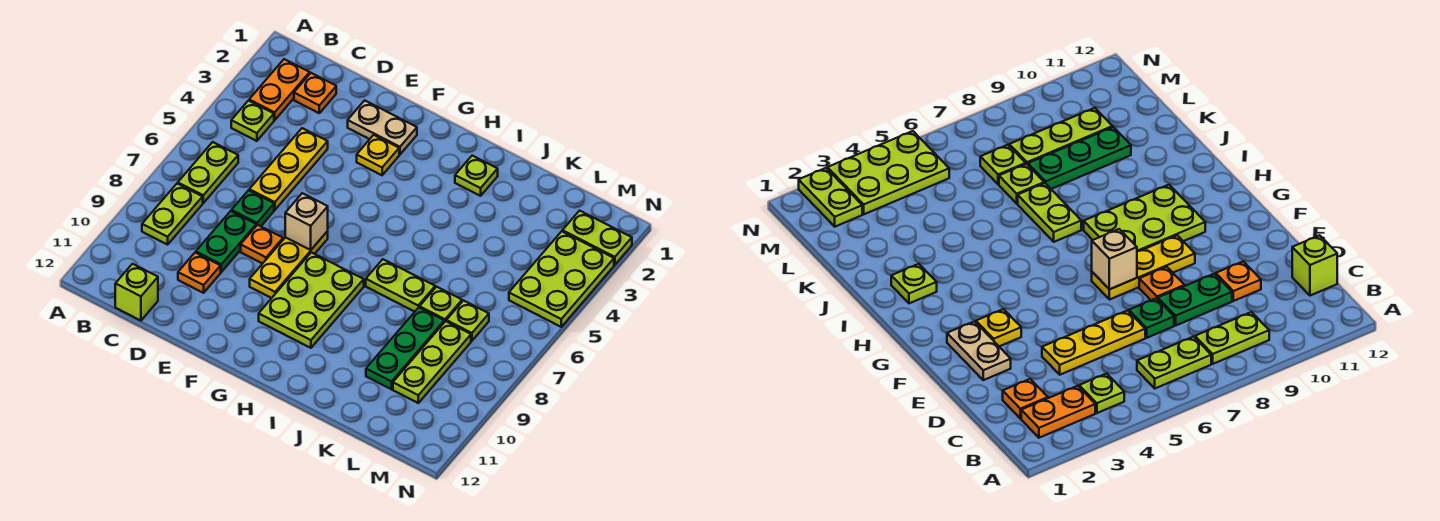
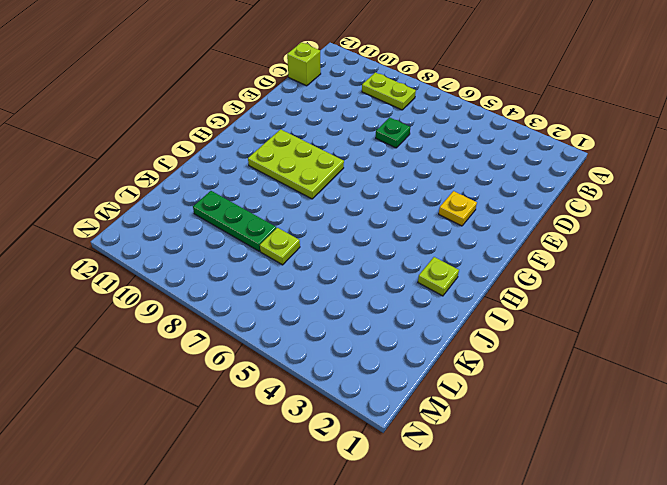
none -> orange plate B2:B3 level 1
none -> lime plate B4 level 1
none -> lime plate B6:B7 level 1

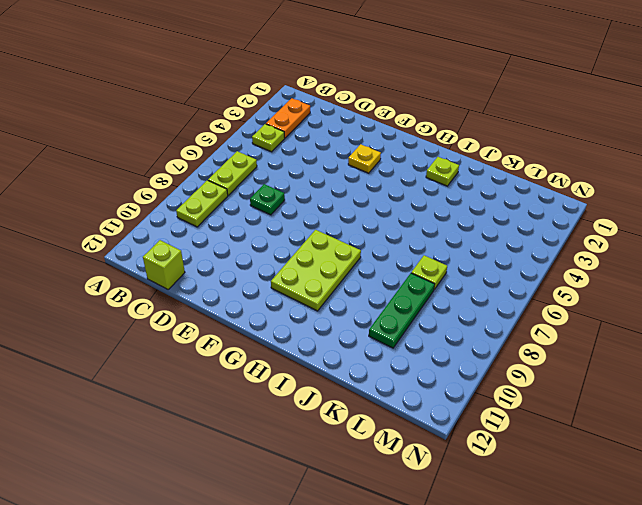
none -> orange plate C2 level 1
none -> yellow plate D4:D6 level 1
none -> green plate D8:D9 level 1

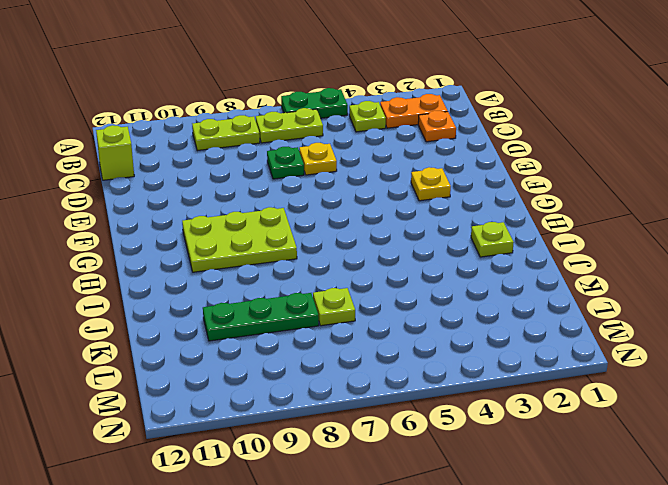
green plate A5:A6 level 1 -> green plate D8:D9 level 1
yellow plate D6 level 1 -> yellow plate D4:D6 level 1
none -> orange plate D10 level 1
none -> tan plate E2:F2 level 1
none -> orange plate E8 level 1

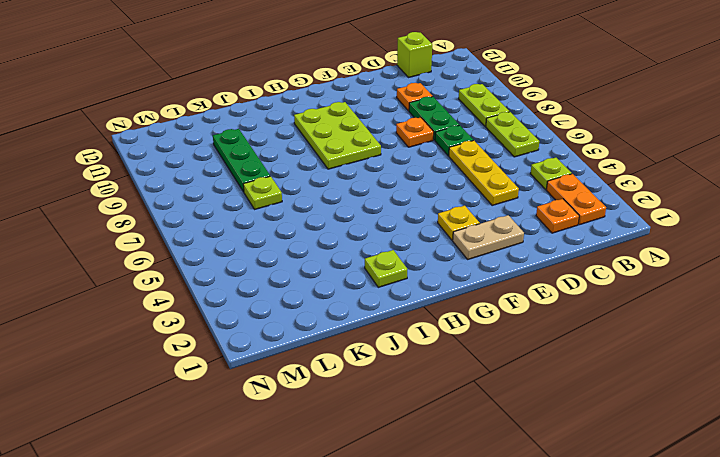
none -> yellow plate F7:F9 level 1
none -> lime plate I7:J7 level 1
none -> lime plate L7 level 1

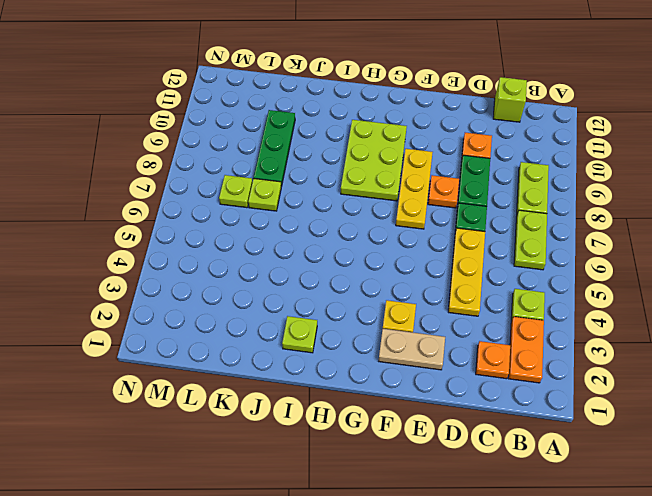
none -> lime plate I7:J7 level 1
none -> lime plate L8:L10 level 1
none -> lime plate M2:N2 level 1

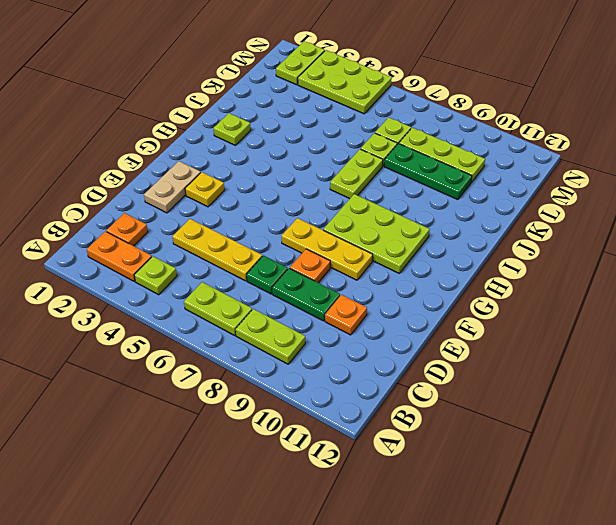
none -> lime brick C12 level 1
none -> tan brick F7 level 2

